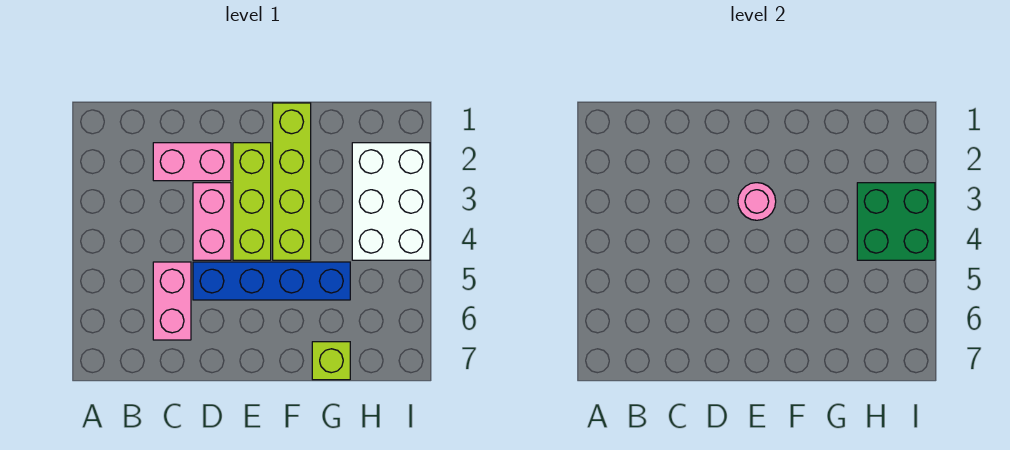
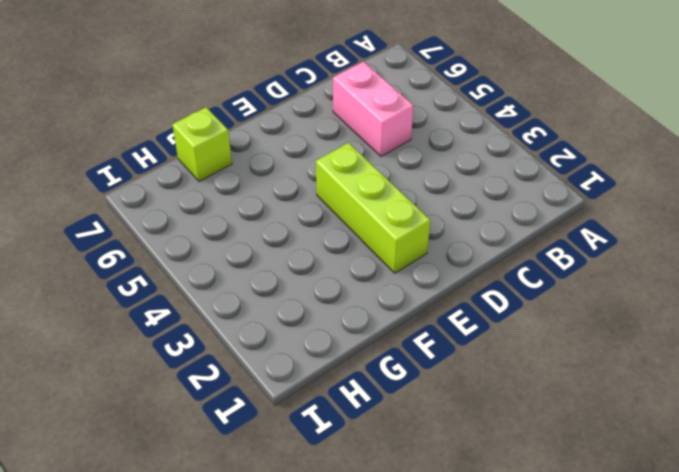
none -> pink brick C2:D2 level 1
none -> pink brick D3:D4 level 1

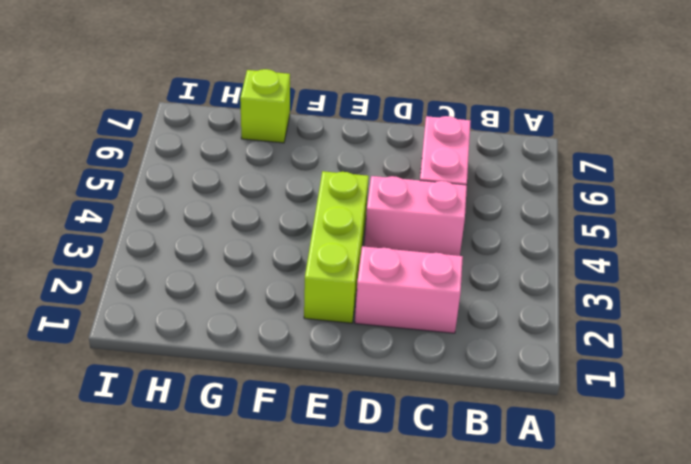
pink brick C4:D4 level 1 -> pink brick D3:D4 level 1
none -> blue brick D5:G5 level 1
none -> lime brick F1:F4 level 1

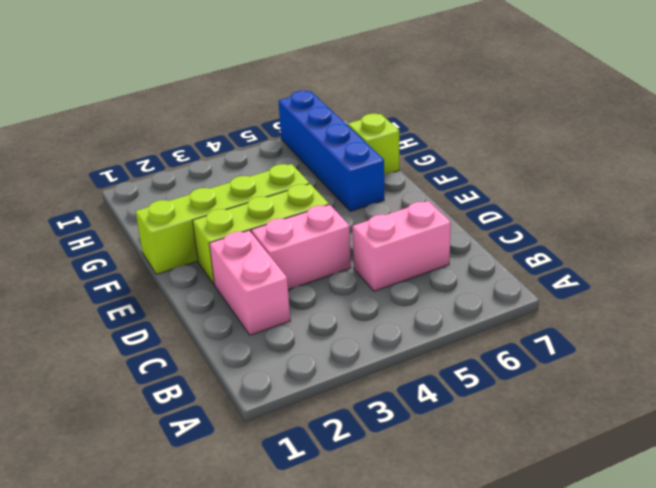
blue brick F6:I6 level 1 -> blue brick D5:G5 level 1
none -> white brick H2:I4 level 1
none -> pink round brick E3 level 2

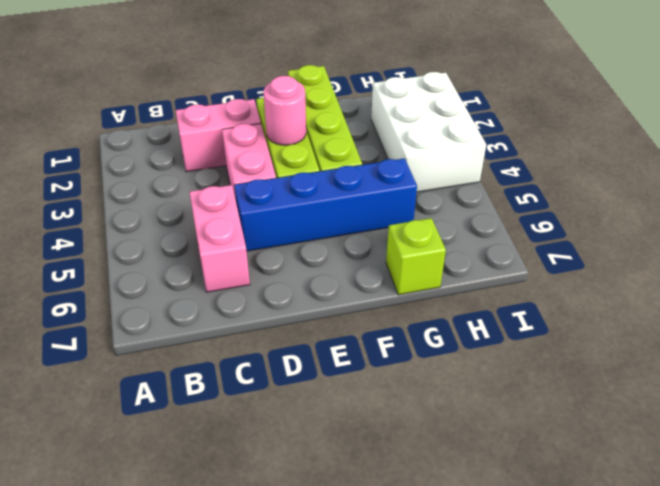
none -> green brick H3:I4 level 2

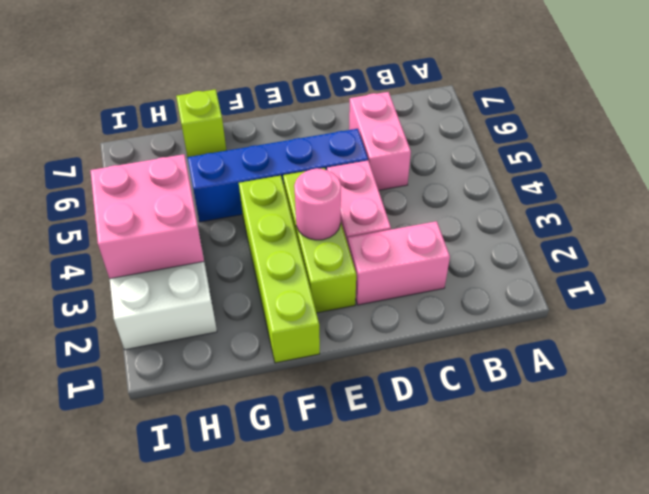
pink brick H3:I4 level 2 -> green brick H3:I4 level 2

